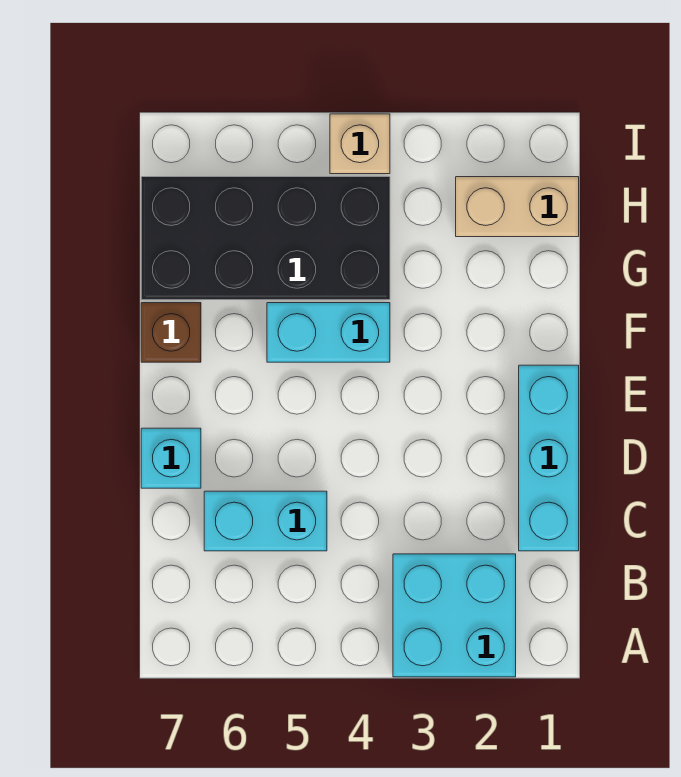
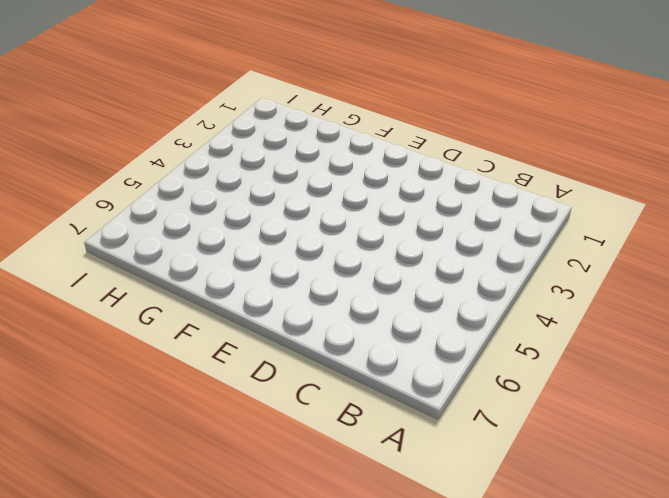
none -> cyan brick A2:B3 level 1
none -> cyan brick C1:E1 level 1

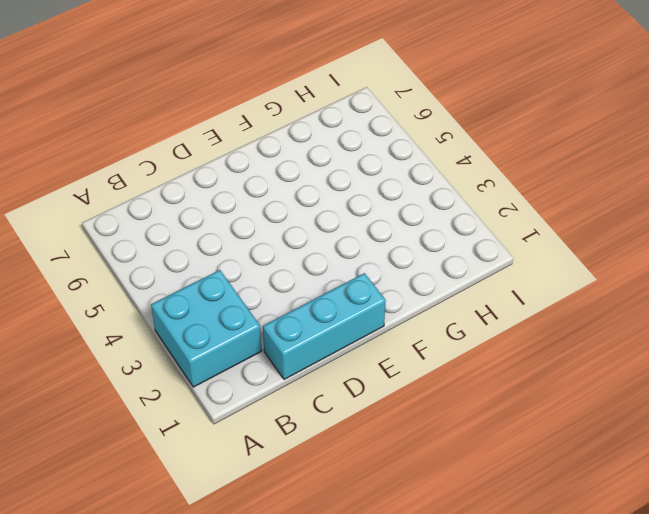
none -> cyan brick C5:C6 level 1
none -> cyan brick D7 level 1

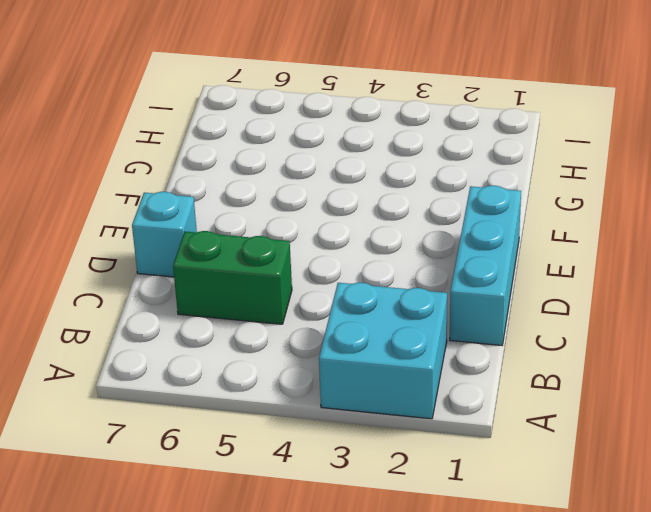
green brick C5:C6 level 1 -> cyan brick C5:C6 level 1
none -> cyan brick F4:F5 level 1
none -> brown brick F7 level 1

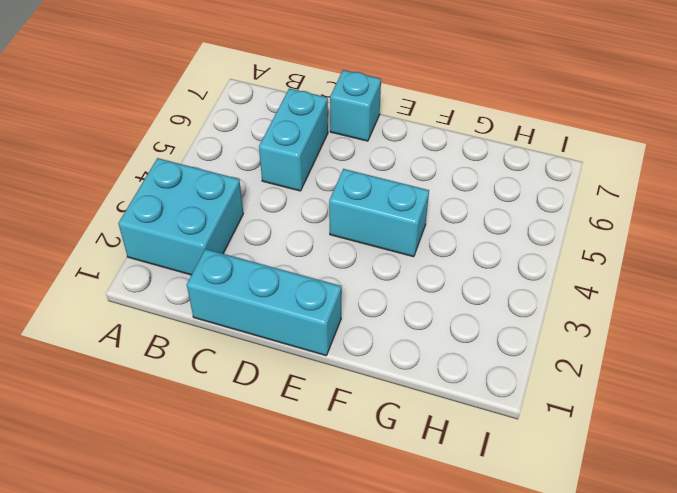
cyan brick E4:F4 level 1 -> cyan brick F4:F5 level 1
none -> brown brick F7 level 1
none -> black brick G4:H7 level 1

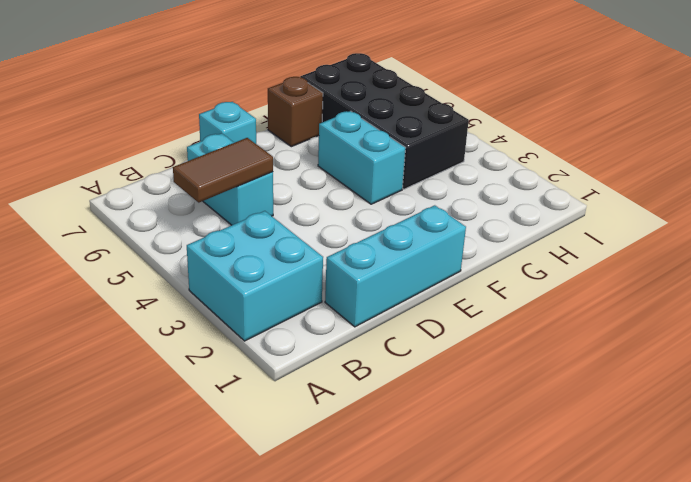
brown tile B5:C5 level 2 -> none
none -> tan brick H1:H2 level 1
none -> tan brick I4 level 1

